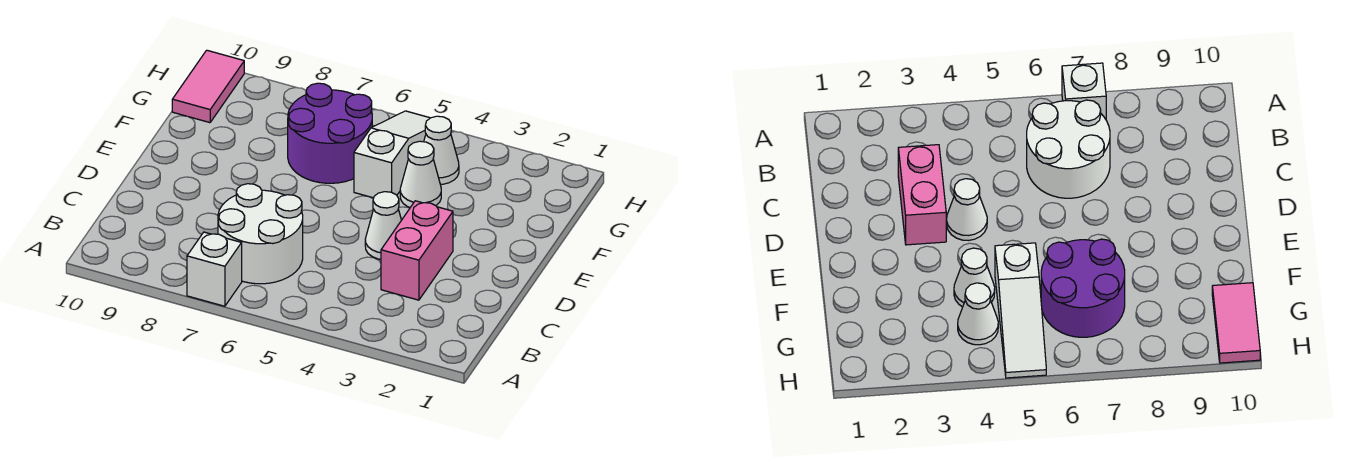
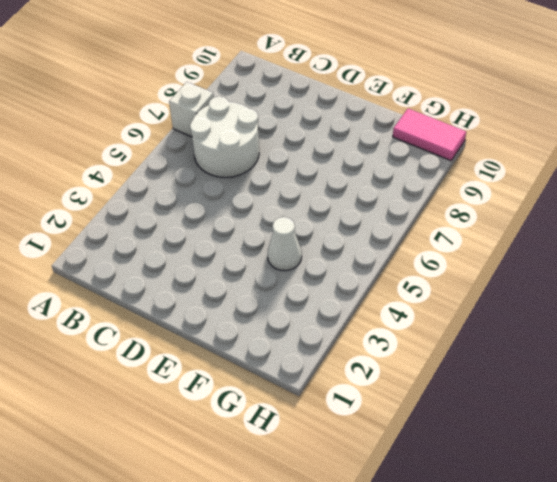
none -> pink brick C3:D3 level 1
none -> white cone D4 level 1

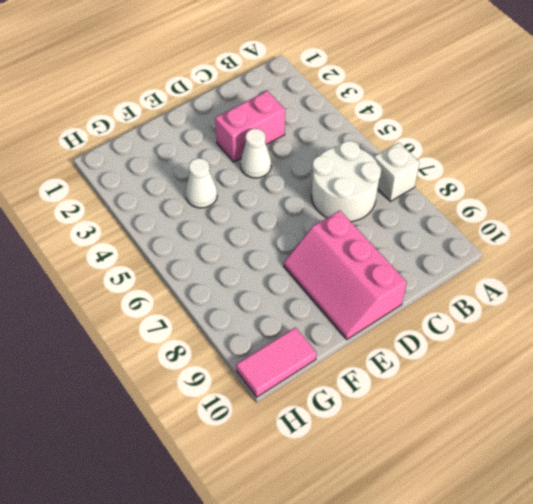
pink slope D8:E10 level 1 top D -> none
none -> white slope F5:H5 level 1 top F
none -> purple round brick F6:G7 level 1

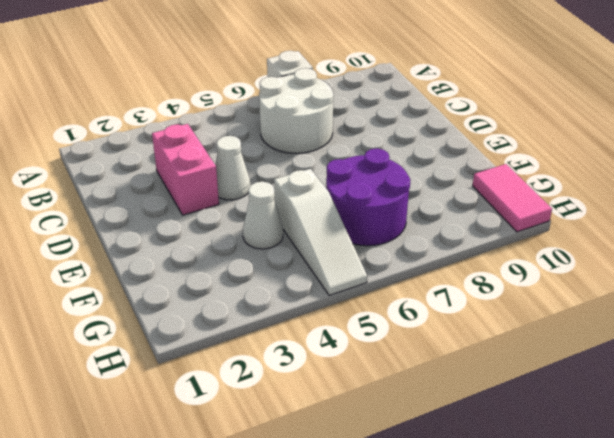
none -> white cone G4 level 1

